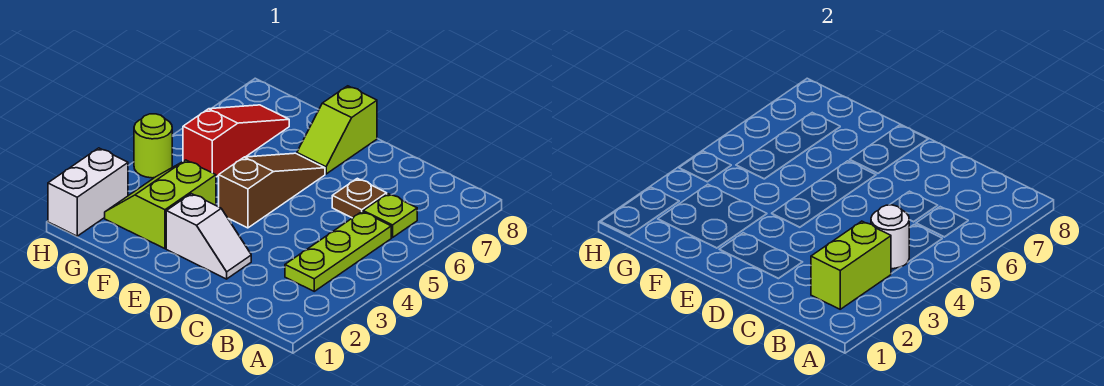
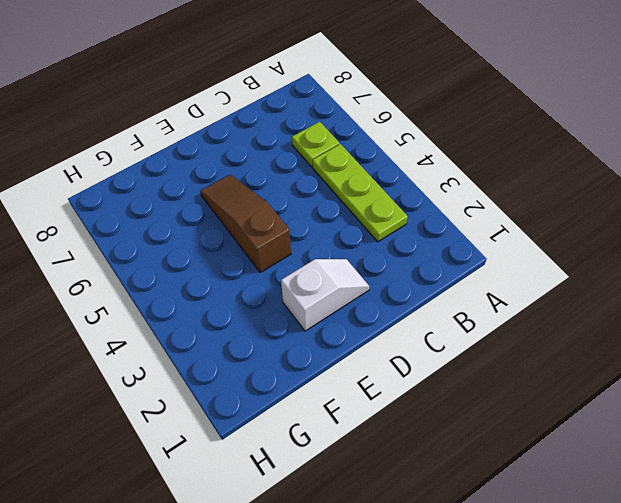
none -> brown plate C6 level 1
none -> lime slope E7:E8 level 1 top 8
none -> lime slope F2:G3 level 1 top F

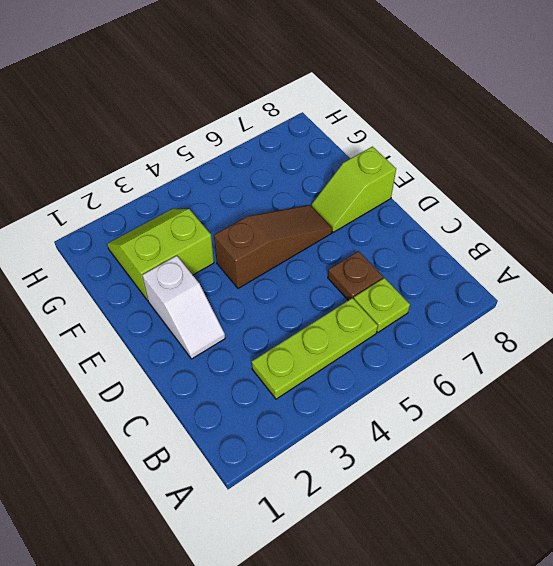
none -> red slope G5:G7 level 1 top 5
none -> white brick H1:H2 level 1
none -> lime round brick H4 level 1

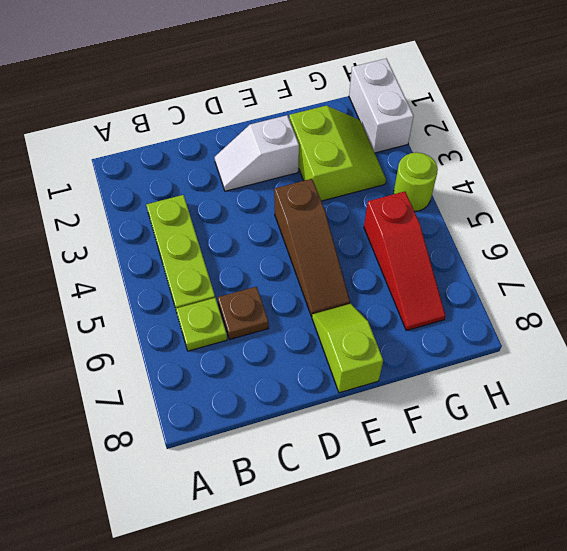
none -> lime brick B2:B3 level 2
none -> white round brick B4 level 2

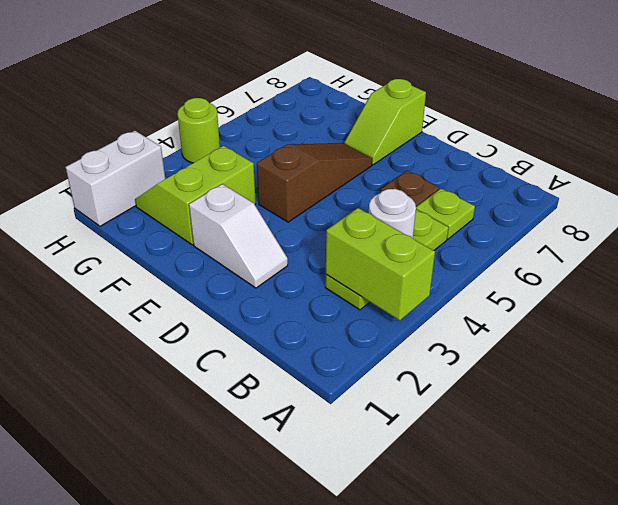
lime brick A3:B3 level 2 -> lime brick B2:B3 level 2
none -> red slope G5:G7 level 1 top 5

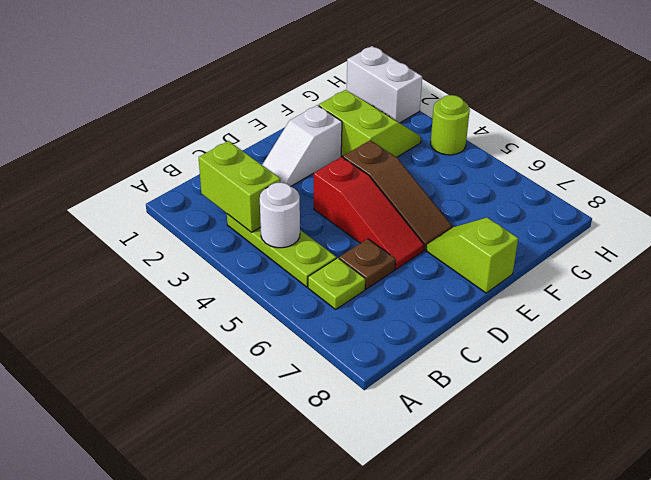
red slope D4:D6 level 1 top 4 -> red slope G5:G7 level 1 top 5

